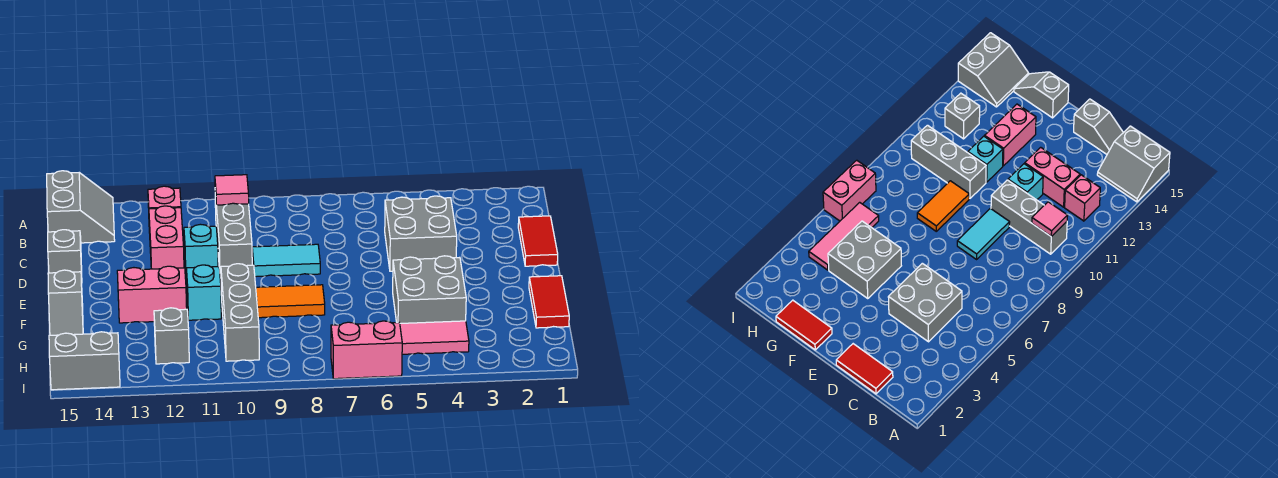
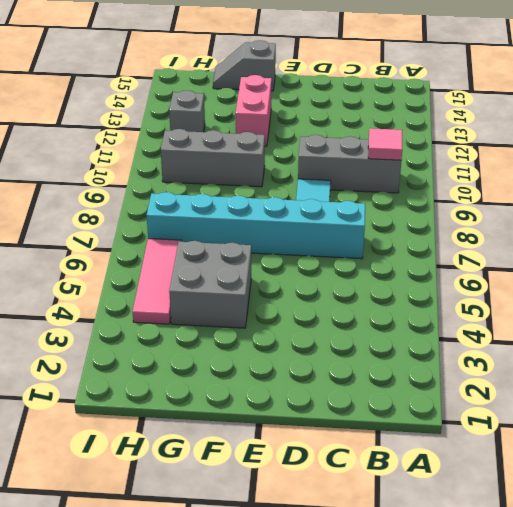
cyan brick C7:H7 level 1 -> none
none -> grey slope A14:B15 level 1 top 15
none -> pink brick B12 level 1
none -> red tile C1:D1 level 1

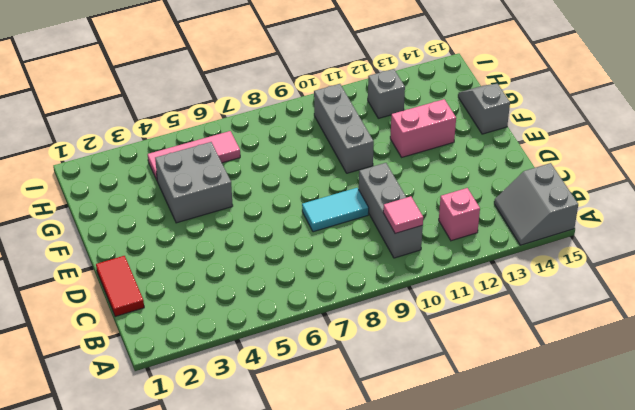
none -> grey brick C4:D5 level 1
none -> pink brick C12:D12 level 1
none -> grey slope C15:D15 level 1 top D

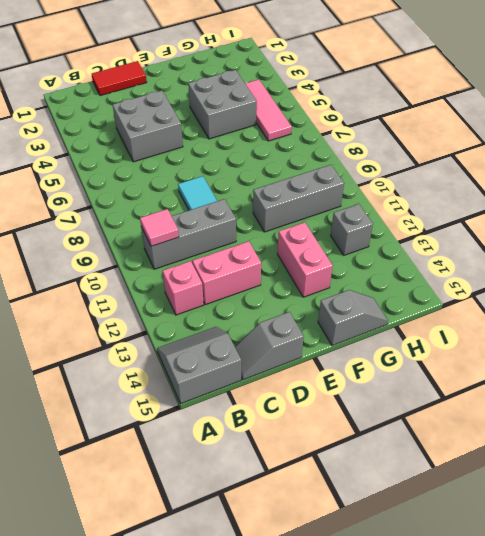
none -> cyan brick D11 level 1
none -> red tile F1:G1 level 1
none -> orange tile F8:F9 level 1

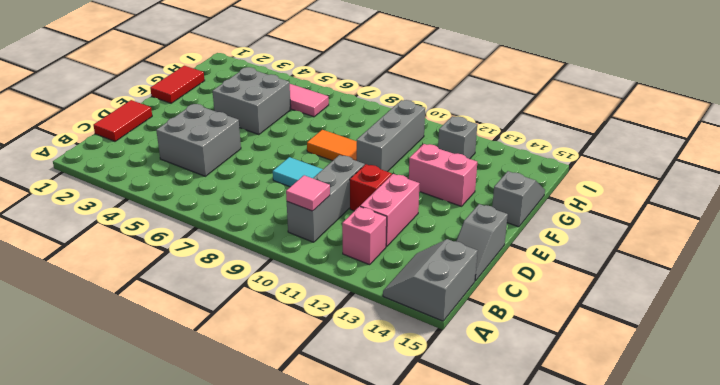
red brick D11 level 1 -> cyan brick D11 level 1
none -> cyan brick F11 level 1
none -> grey slope H14:I15 level 1 top I
none -> pink brick I6:I7 level 1

